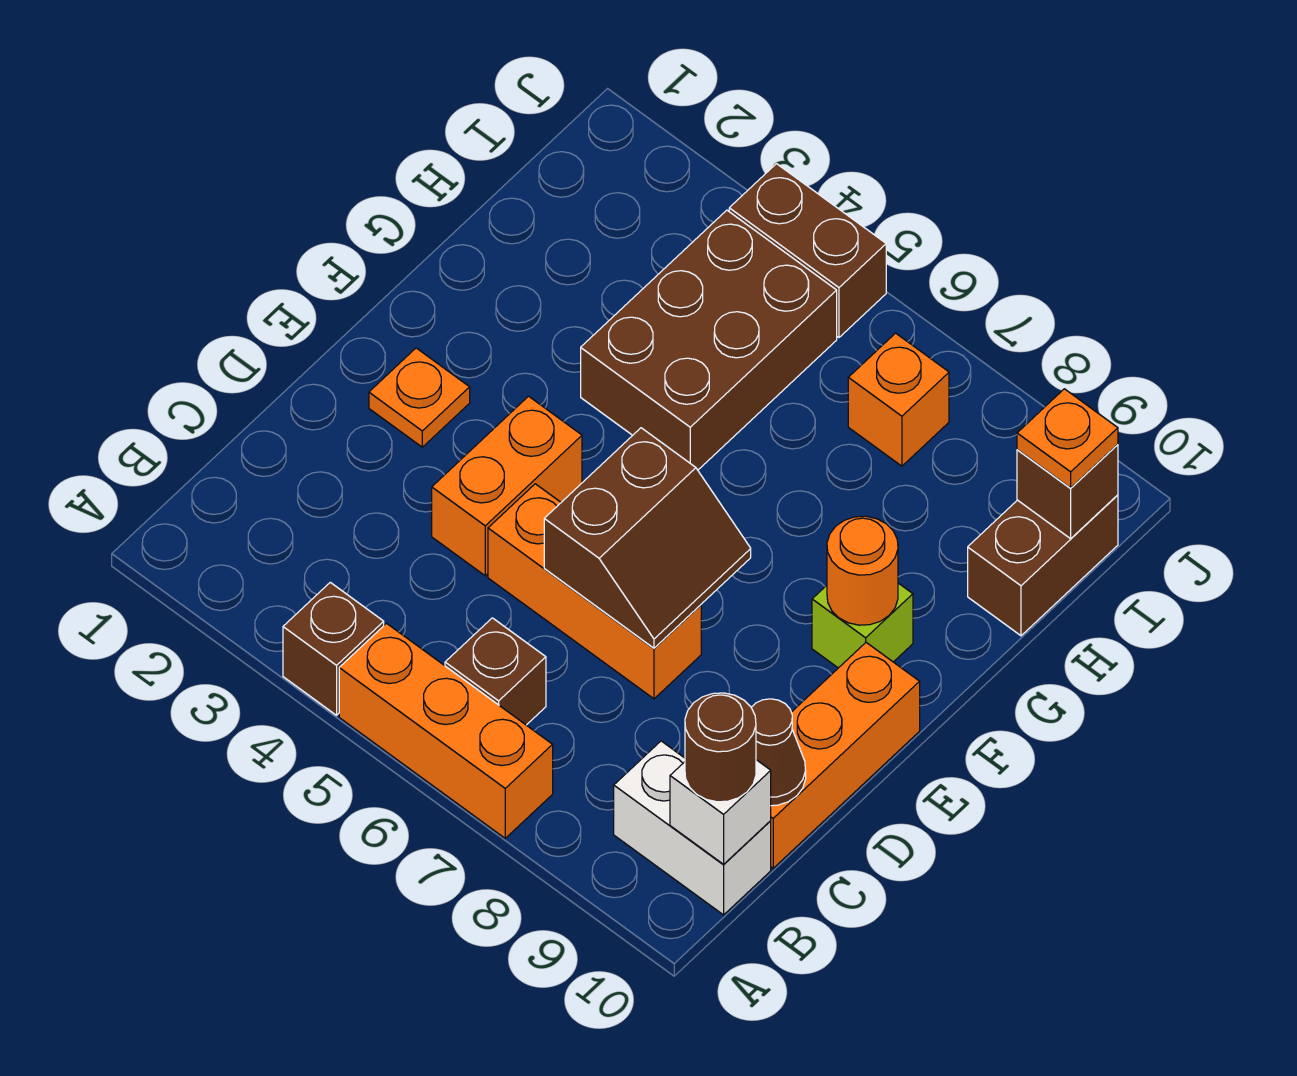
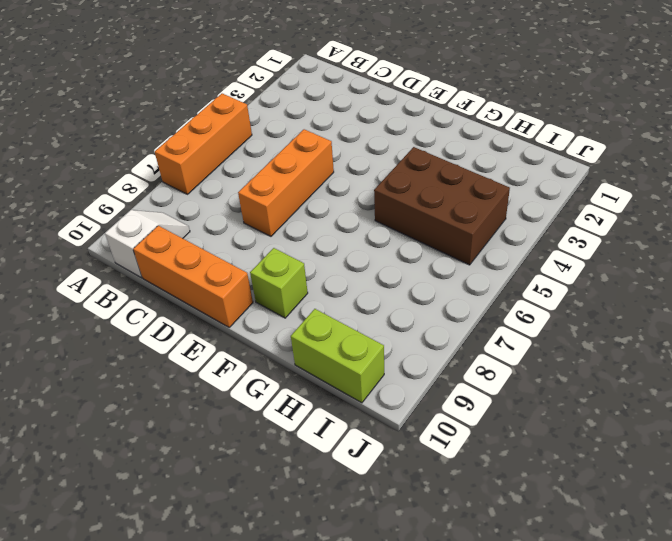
white slope B9:B10 level 1 top 10 -> white brick B9:B10 level 1
lime brick H10:I10 level 1 -> brown brick H10:I10 level 1
none -> brown brick A4 level 1
none -> brown brick B6 level 1
none -> orange brick D4:E4 level 1

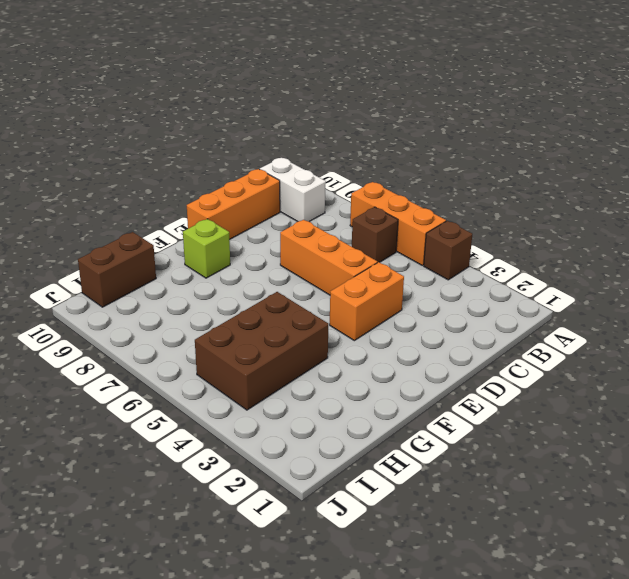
none -> orange plate E2 level 1
none -> orange brick I7 level 1
none -> brown brick J4:J5 level 1

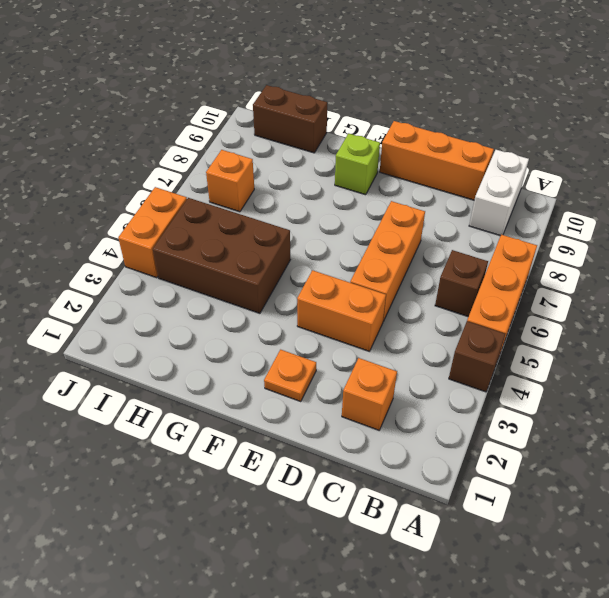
orange brick C2 level 1 -> none
orange brick J4:J5 level 1 -> brown brick J4:J5 level 1
none -> white brick B10 level 2
none -> brown cone C10 level 2
none -> brown slope D6:E7 level 2 top 6

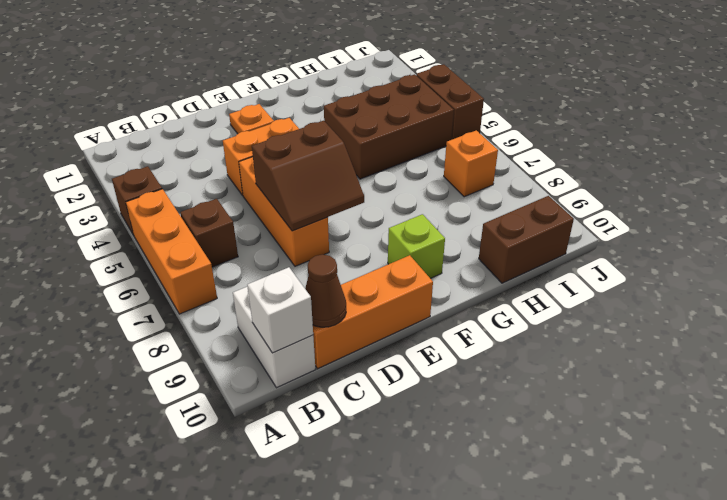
none -> orange round brick F9 level 2
none -> brown brick I10 level 2
none -> brown round brick B10 level 3

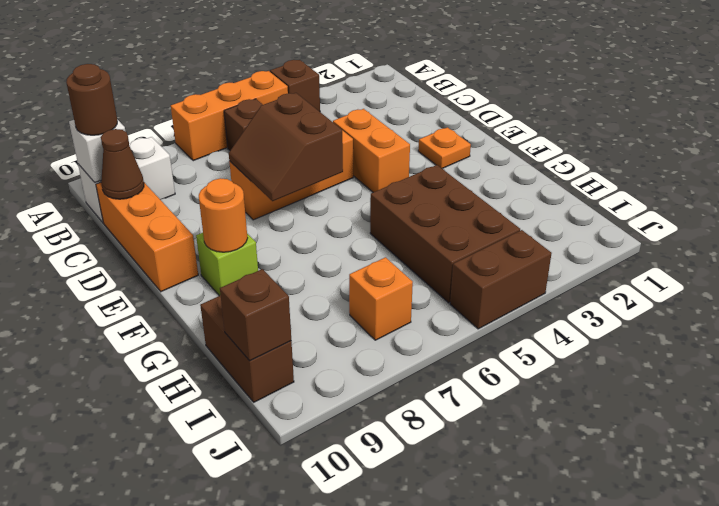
none -> orange plate I10 level 3

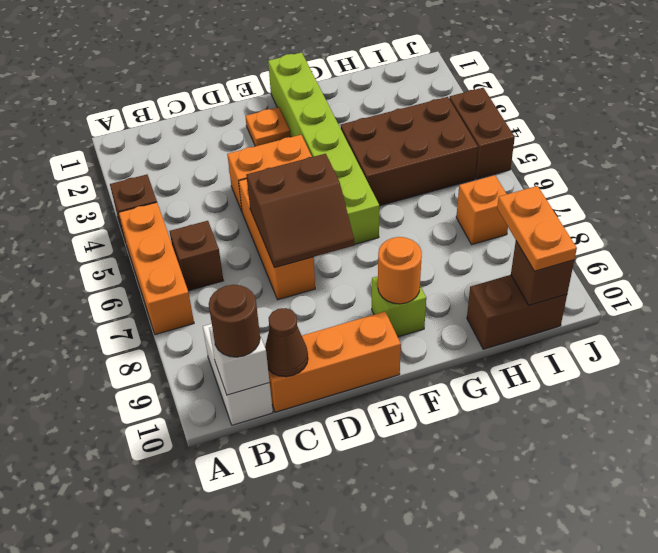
lime brick F1:F6 level 1 -> none
orange plate I9:I10 level 3 -> orange plate I10 level 3

